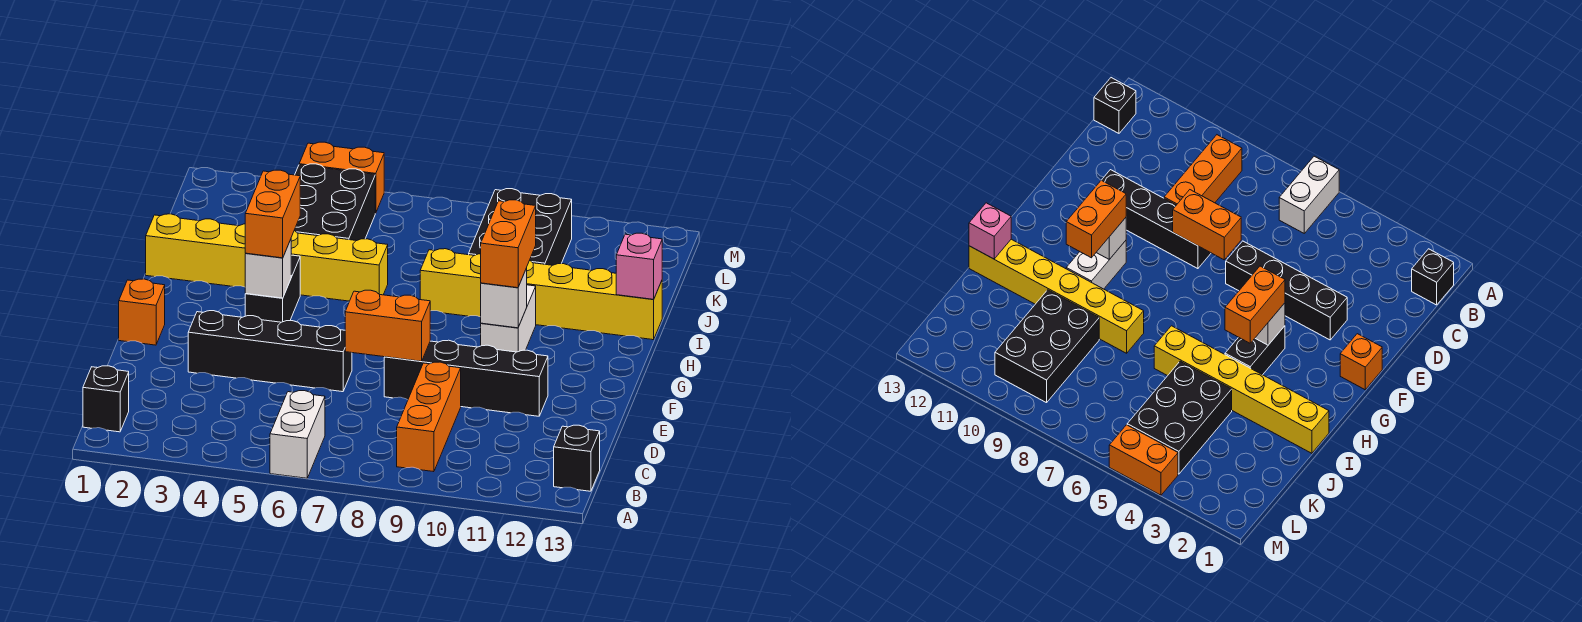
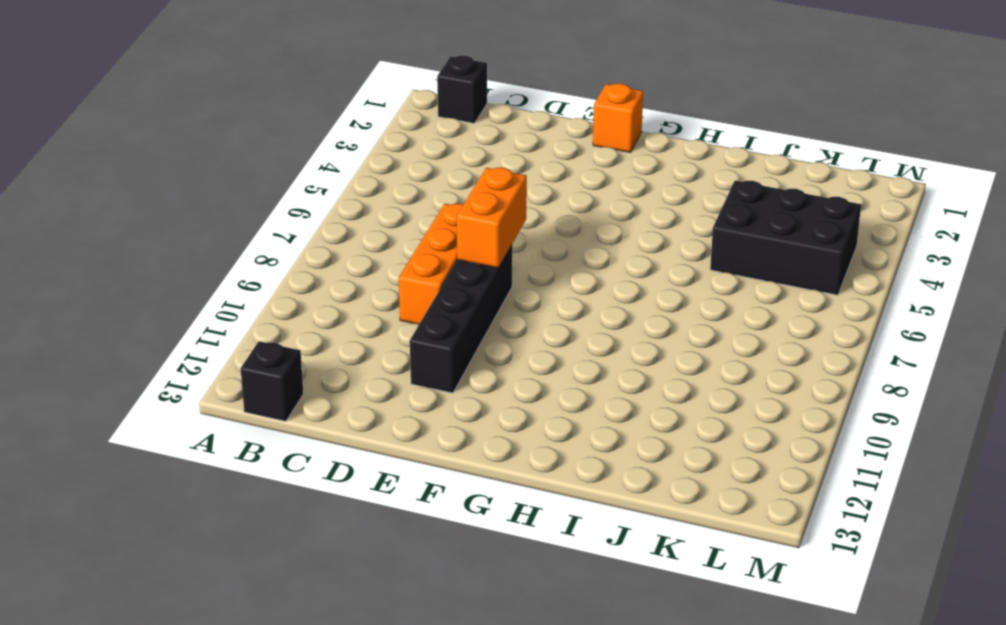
orange brick D7:D9 level 1 -> orange brick B9:D9 level 1
none -> white brick A6:B6 level 1
none -> black brick E3:E6 level 1
none -> black brick G4:H4 level 1

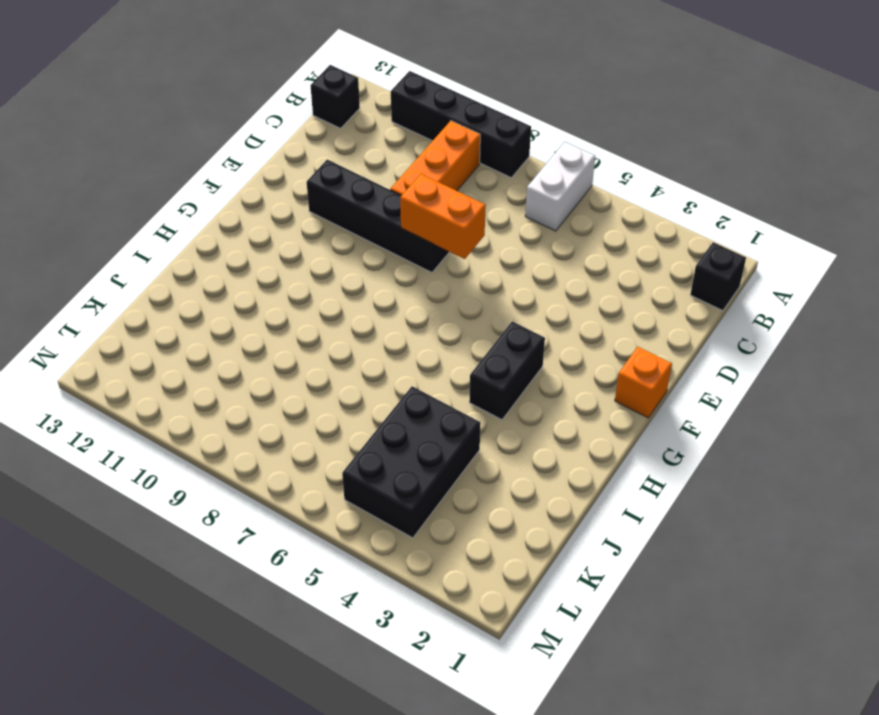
black brick A8:A11 level 1 -> black brick E3:E6 level 1
none -> white brick G10:H10 level 1
none -> yellow brick I1:I6 level 1
none -> yellow brick I8:I13 level 1

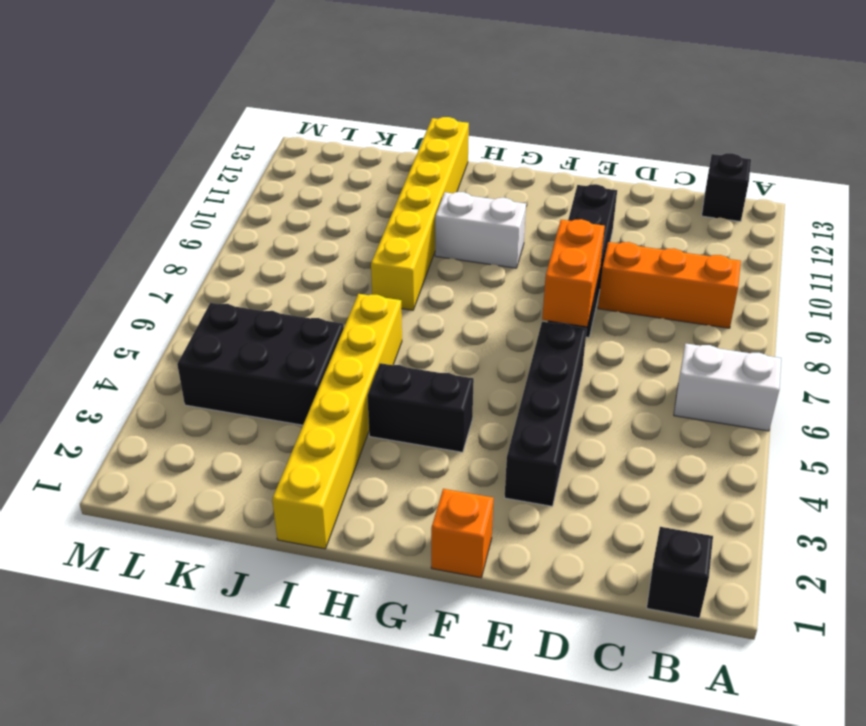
none -> black brick J9:L10 level 1
none -> orange brick M4:M5 level 1
none -> white brick G4 level 2

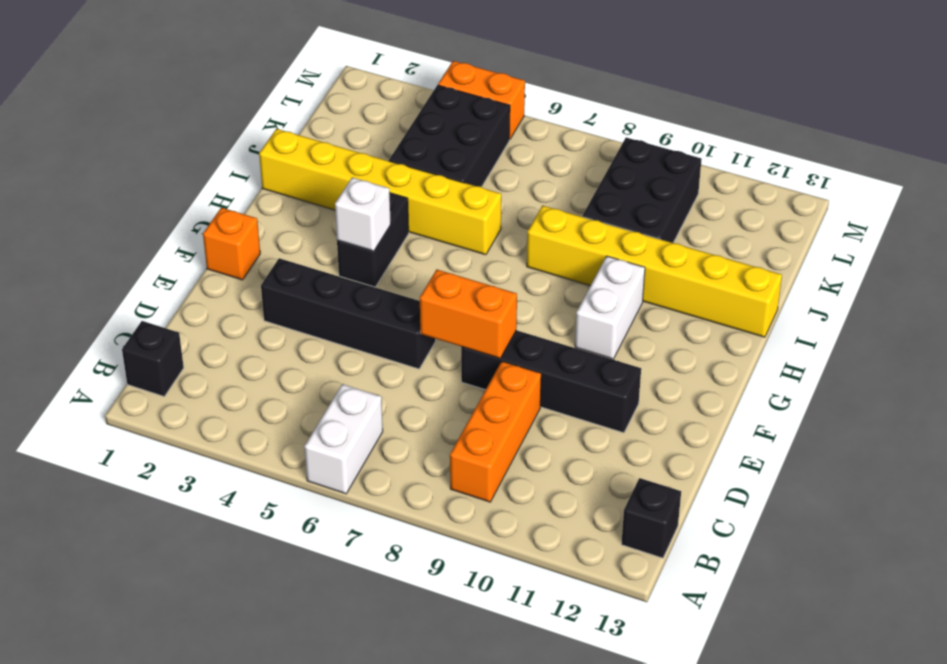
none -> white brick G10 level 2
none -> pink brick I13 level 2
none -> orange brick G4:H4 level 3

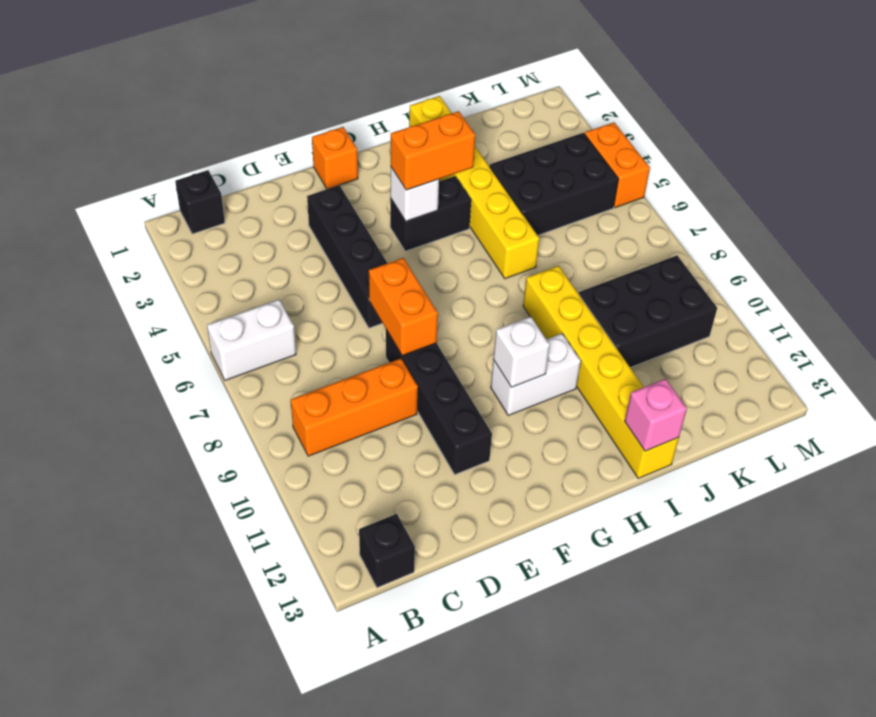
none -> orange brick G10:H10 level 3

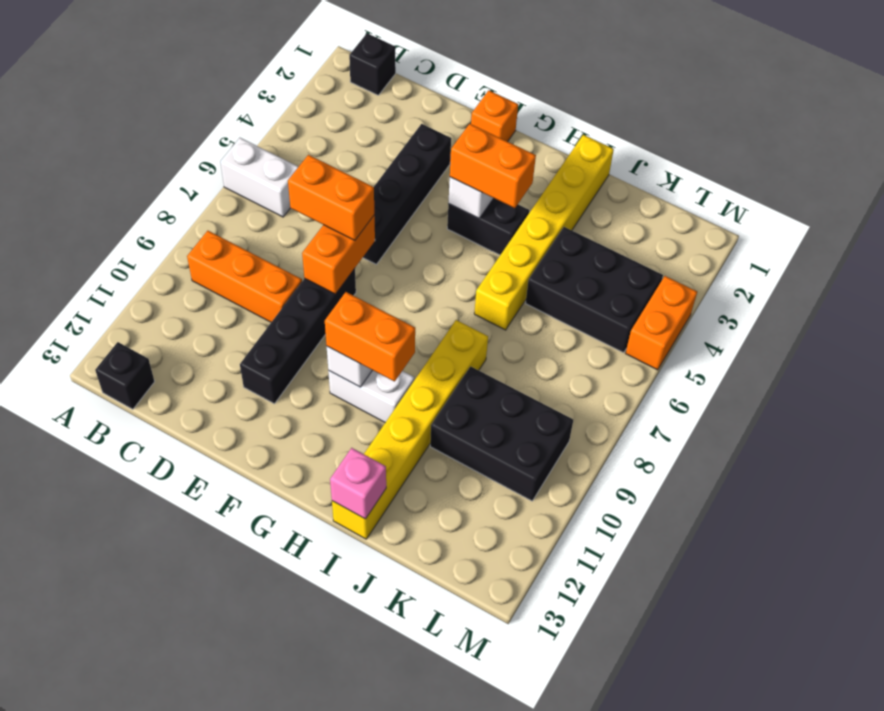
orange brick D7:E7 level 3 -> none

